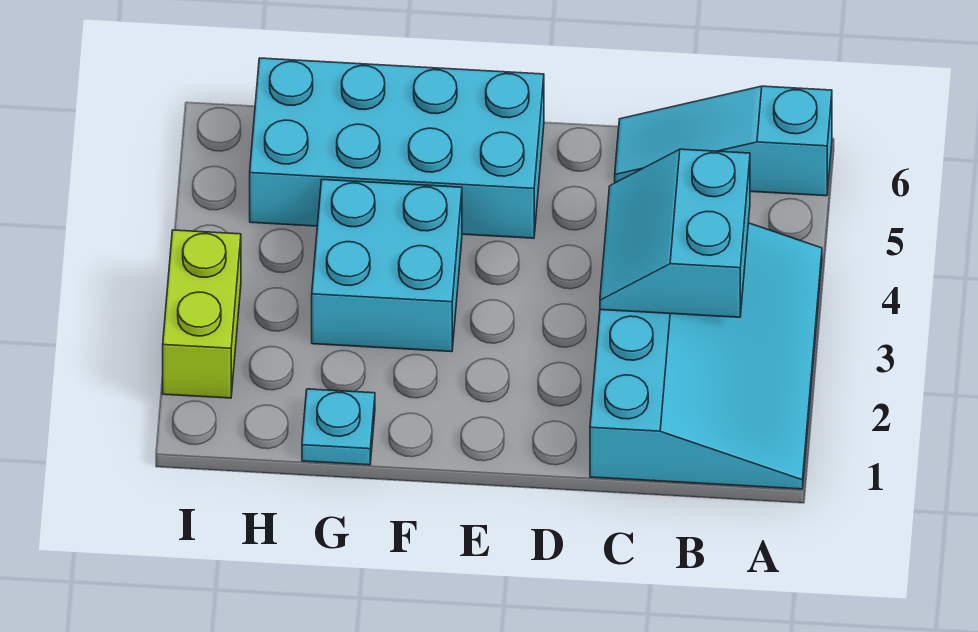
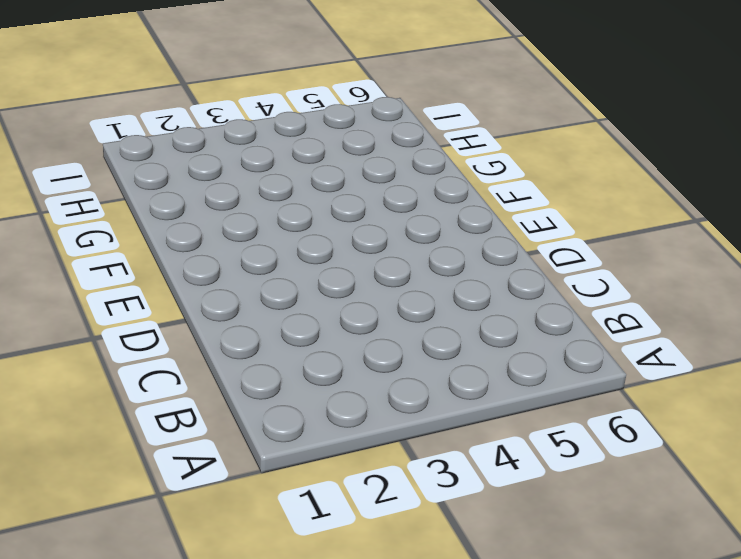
none -> cyan slope A1:C4 level 1 top C
none -> cyan slope A6:C6 level 1 top A

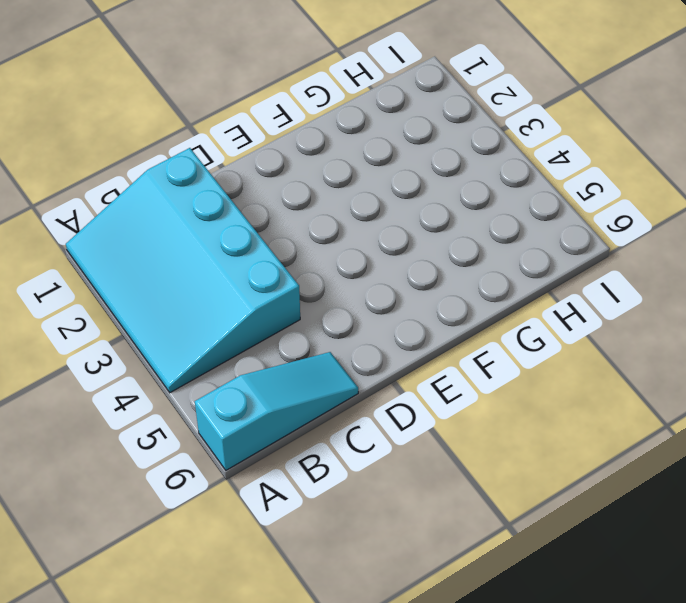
none -> cyan brick E5:H6 level 1
none -> cyan brick F3:G4 level 1

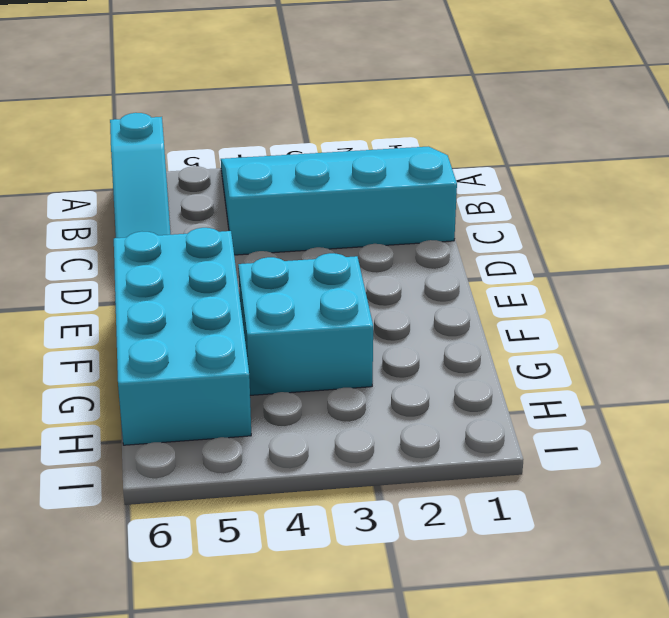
none -> cyan plate G1 level 1
none -> lime brick I2:I3 level 1

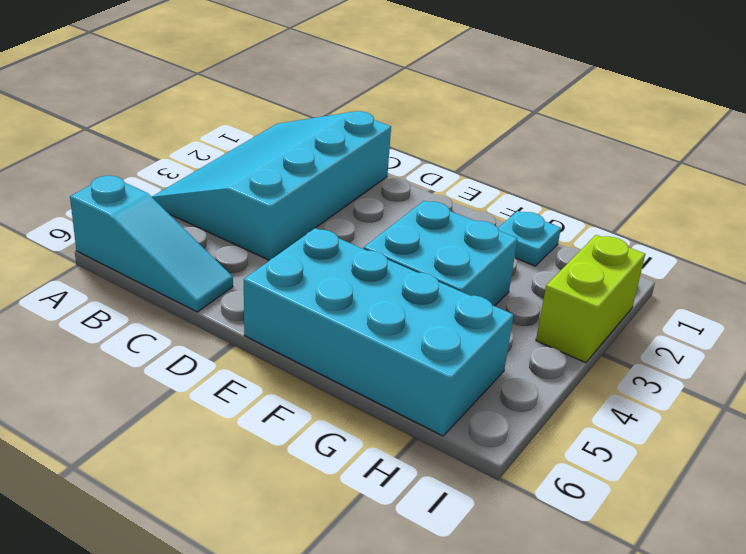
none -> cyan slope B3:C4 level 2 top B

